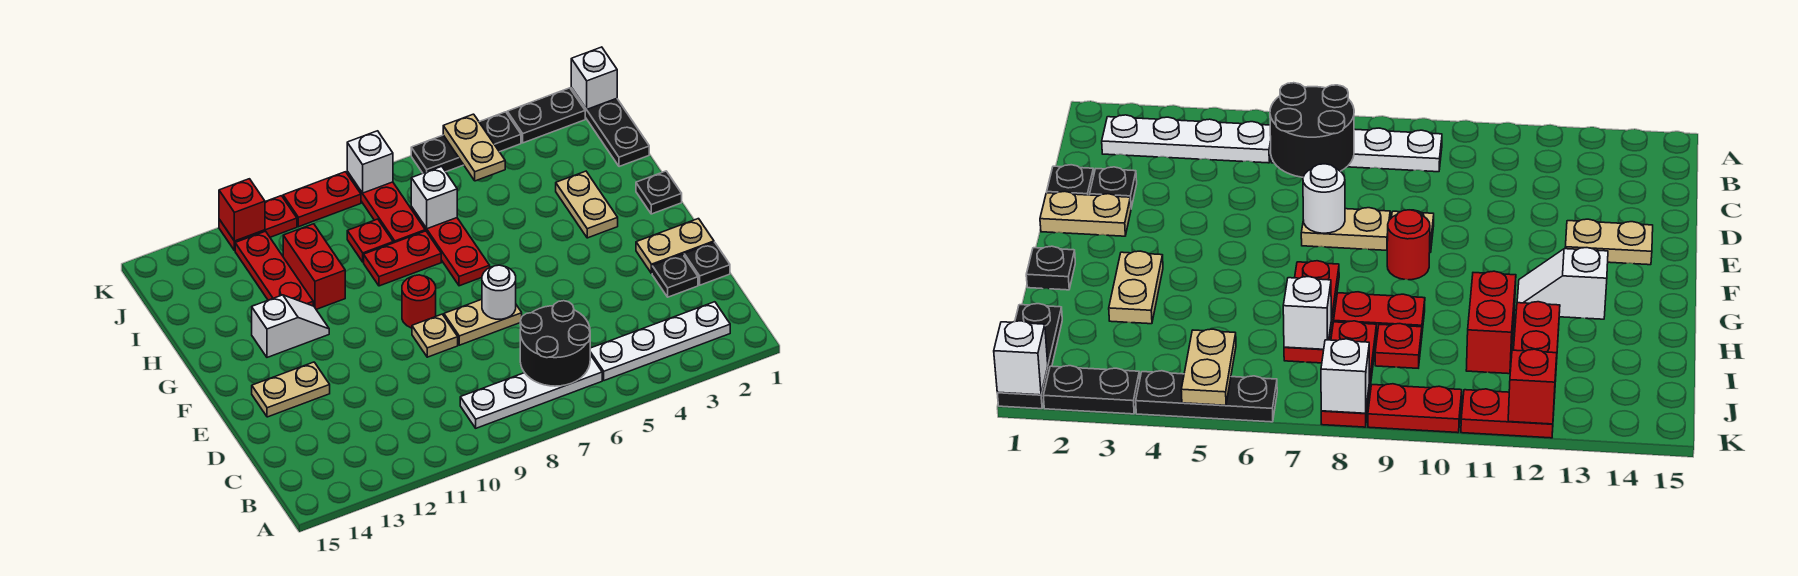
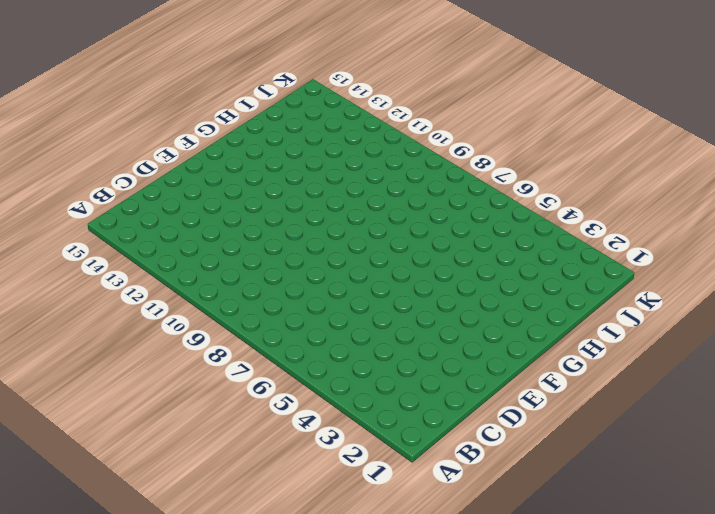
none -> white plate B2:B5 level 1
none -> white plate B6:B9 level 1
none -> black plate D1 level 1
none -> black plate D2 level 1

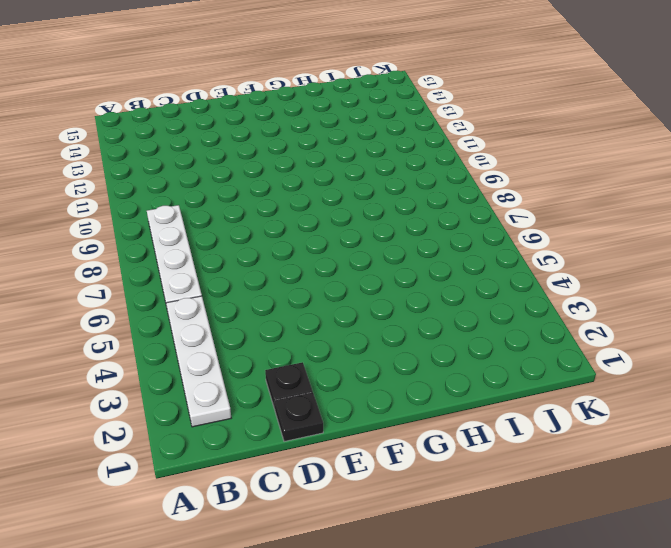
none -> tan plate E1:E2 level 1
none -> tan plate E7:E8 level 1
none -> tan plate E9 level 1
none -> tan plate E13:E14 level 1

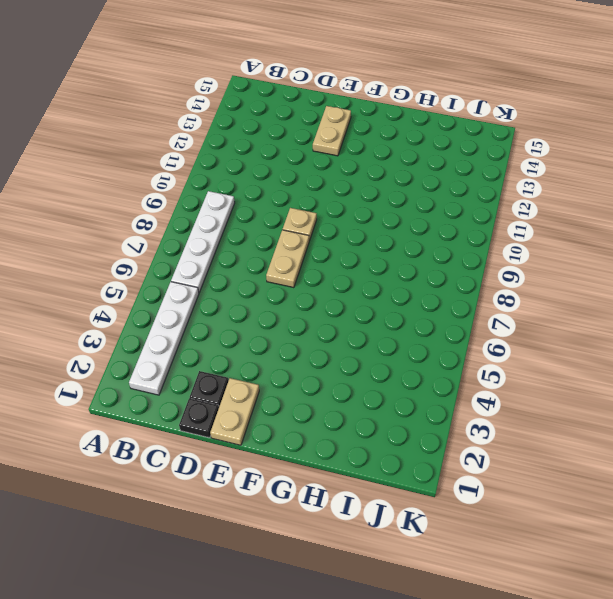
none -> red round brick F9 level 1
none -> black plate G1 level 1
none -> tan plate G3:H3 level 1
none -> red plate G7:I7 level 1

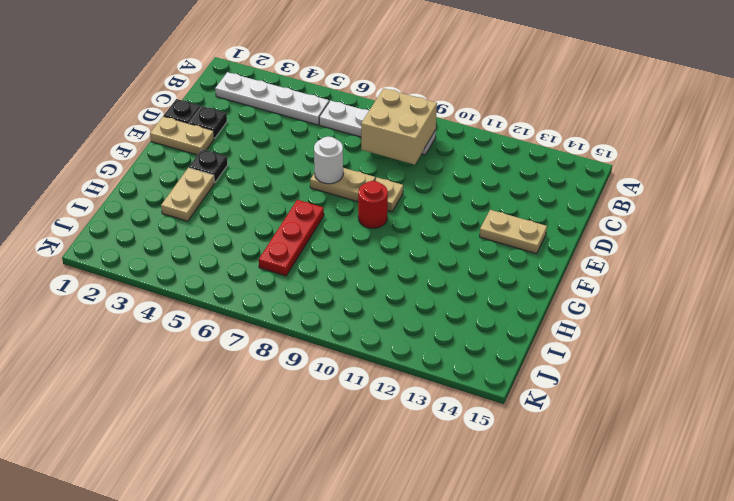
tan brick B8:C9 level 2 -> none
black plate F3 level 1 -> black plate G1 level 1
none -> white slope G12:G13 level 1 top 13
none -> red plate H8:H9 level 1
none -> red brick H11:I11 level 1
none -> red plate H12:J12 level 1

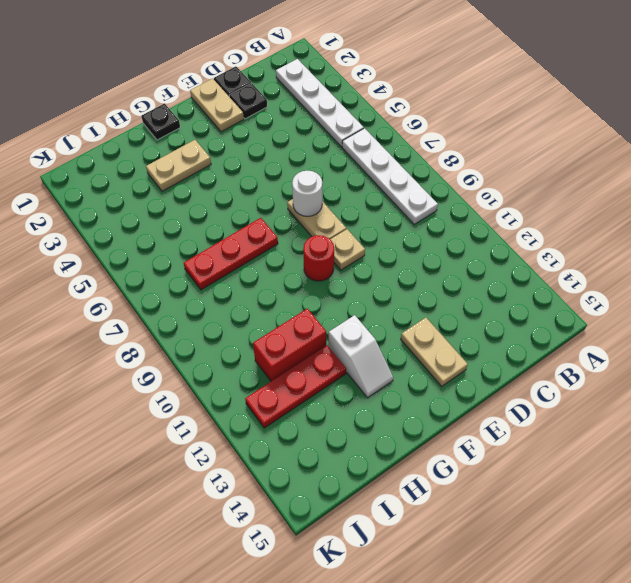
white slope G12:G13 level 1 top 12 -> white slope G12:G13 level 1 top 13
none -> red plate H8:H9 level 1
none -> black plate I1:K1 level 1
none -> red plate I8:K8 level 1
none -> red plate I9 level 1

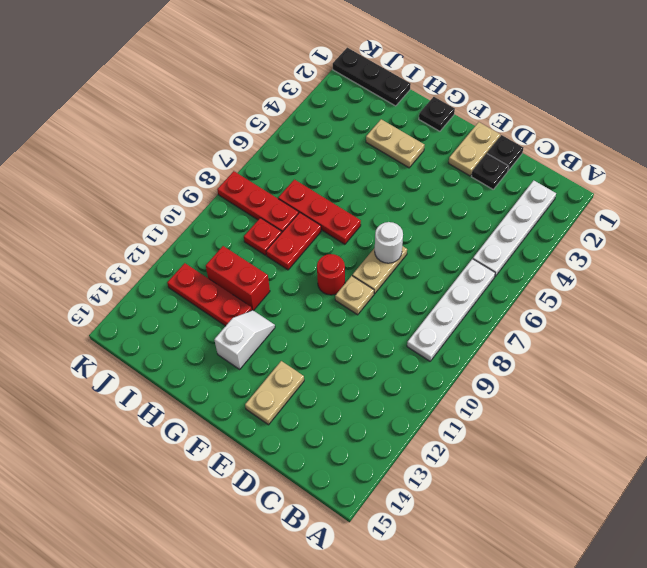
none -> black plate K2:K3 level 1
none -> black plate K4:K6 level 1
none -> red plate K9:K10 level 1
none -> red plate K11:K12 level 1

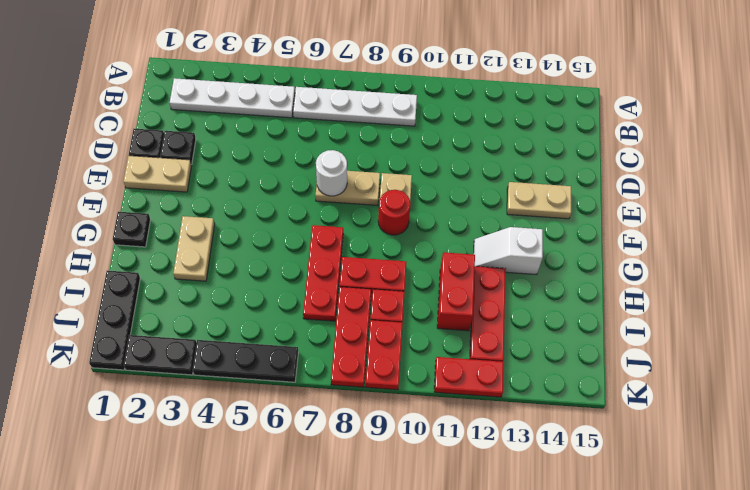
red plate J9:K9 level 1 -> red plate K9:K10 level 1
none -> black round brick B6:C7 level 2
none -> white brick I7 level 2
none -> tan plate J5:K5 level 2
none -> white brick K1 level 2

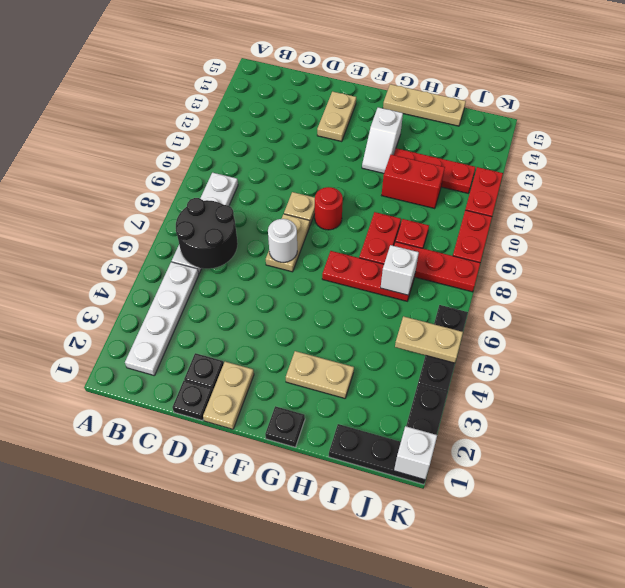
tan plate G15:I15 level 1 -> none
none -> white brick K8 level 2
none -> red brick K12 level 2

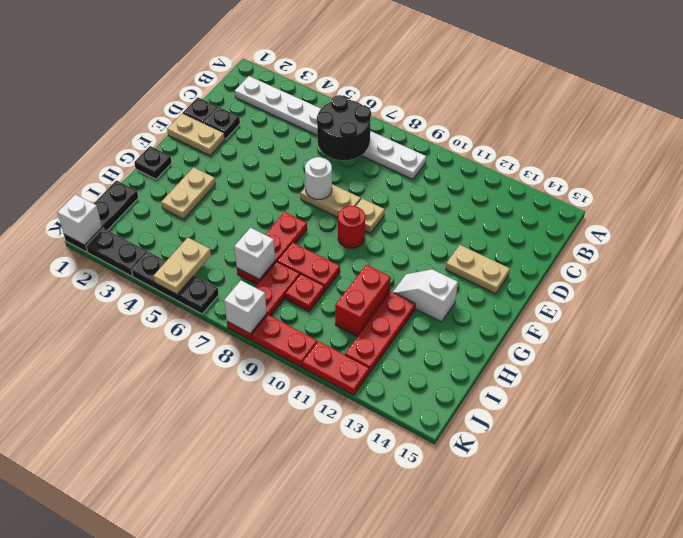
none -> red brick K12 level 2

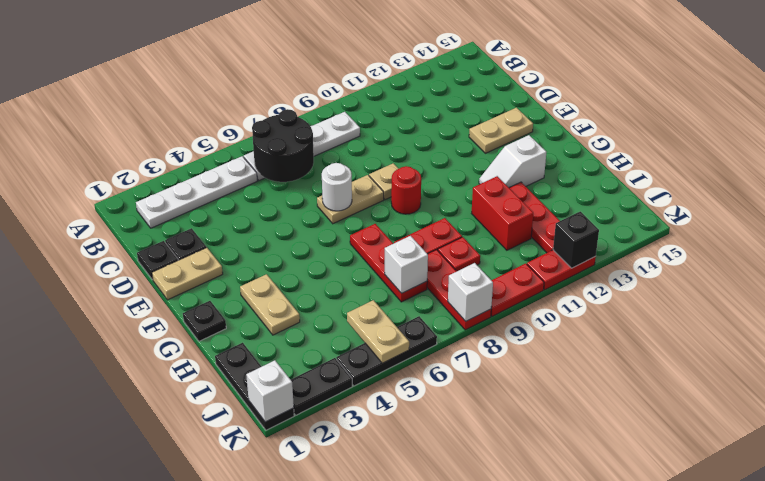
black brick K12 level 2 -> red brick K12 level 2

